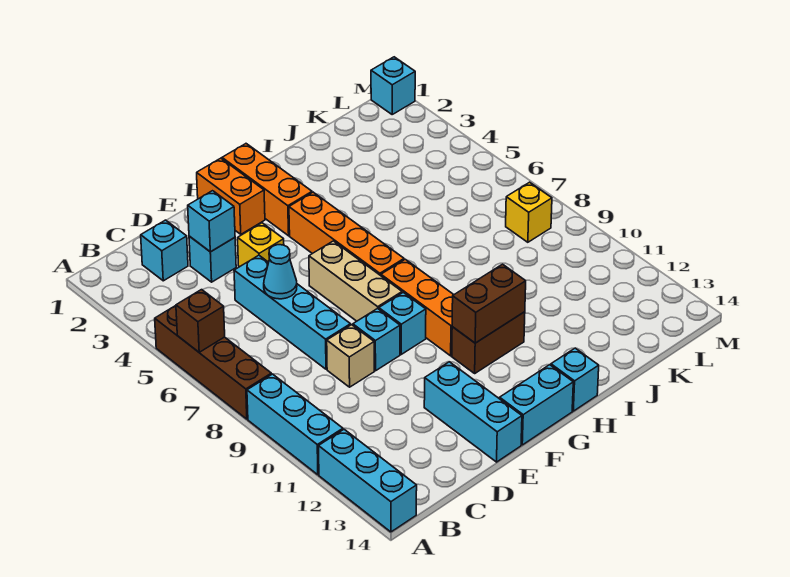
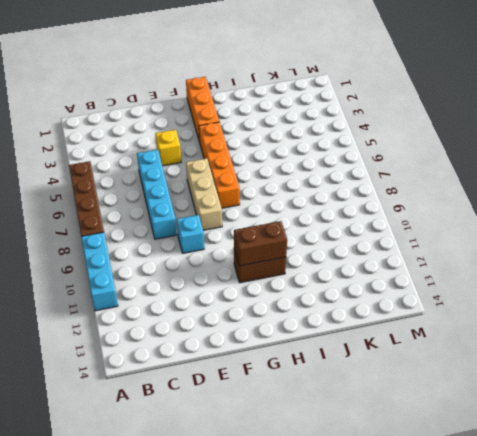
none -> cyan brick A12:A14 level 1
none -> cyan brick C2 level 1
none -> cyan brick D3 level 1

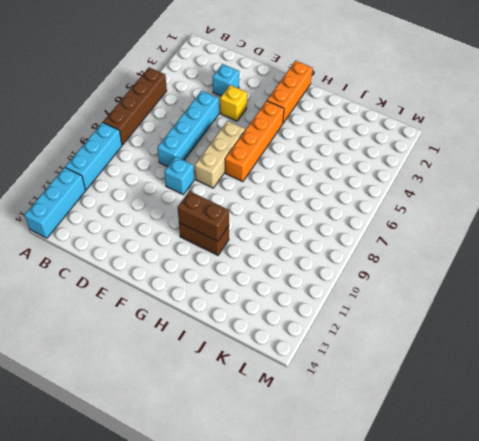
none -> cyan brick C2 level 1
none -> tan brick D9 level 1
none -> cyan brick E12:E14 level 1

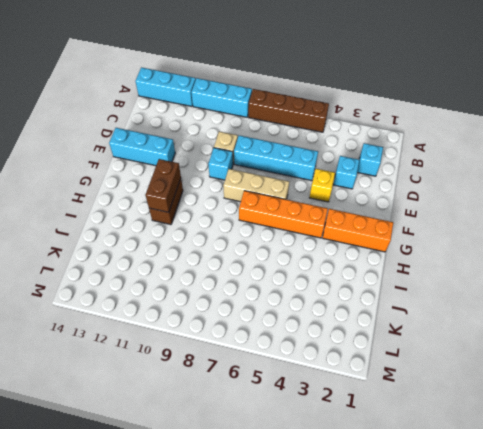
none -> orange brick F1:F2 level 1
none -> cyan brick F9 level 1
none -> cyan brick F14:G14 level 1

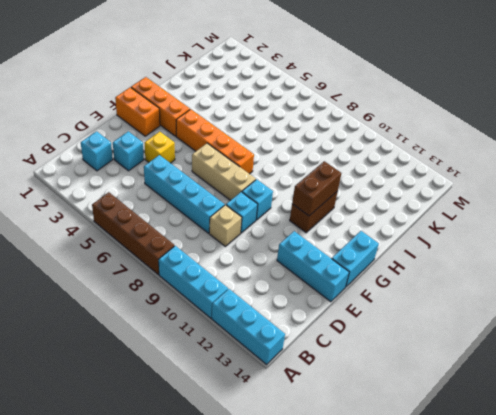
none -> orange brick G8:G10 level 1
none -> cyan brick H14 level 1
none -> yellow brick L8 level 1

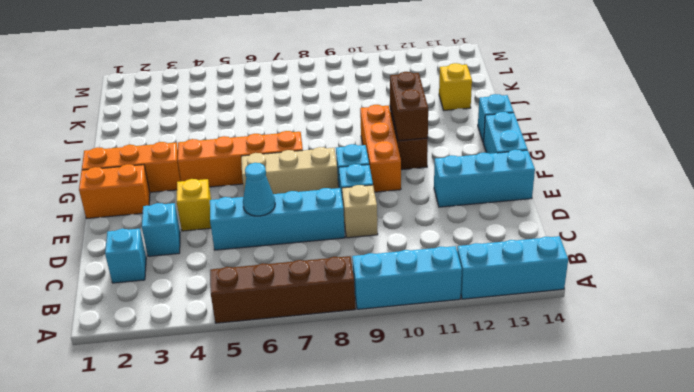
orange brick F10:H10 level 1 -> orange brick G8:G10 level 1
yellow brick J13 level 1 -> yellow brick L8 level 1
none -> cyan brick M1 level 1
none -> brown brick A6 level 2
none -> cyan brick D3 level 2

